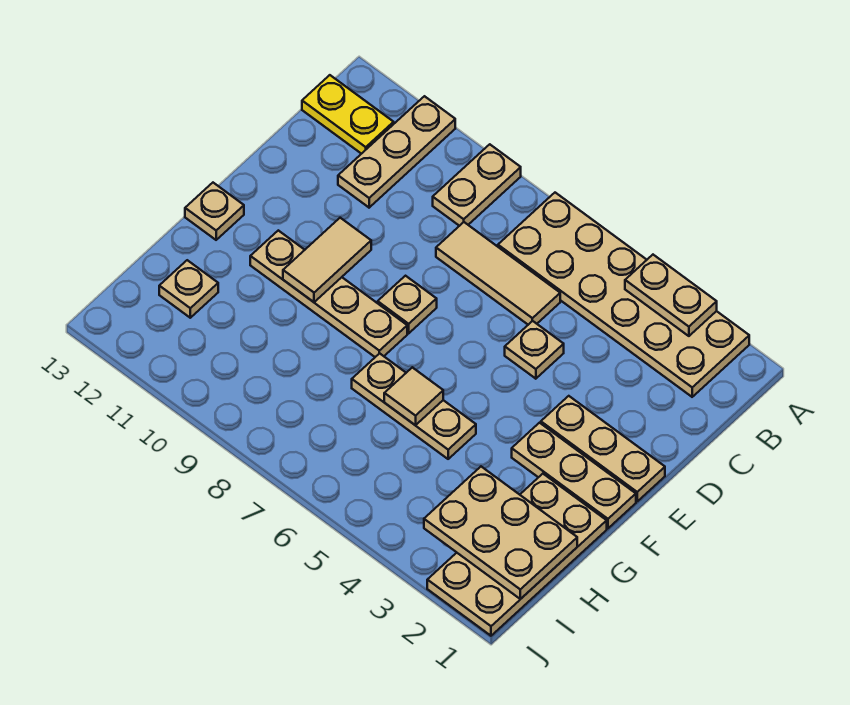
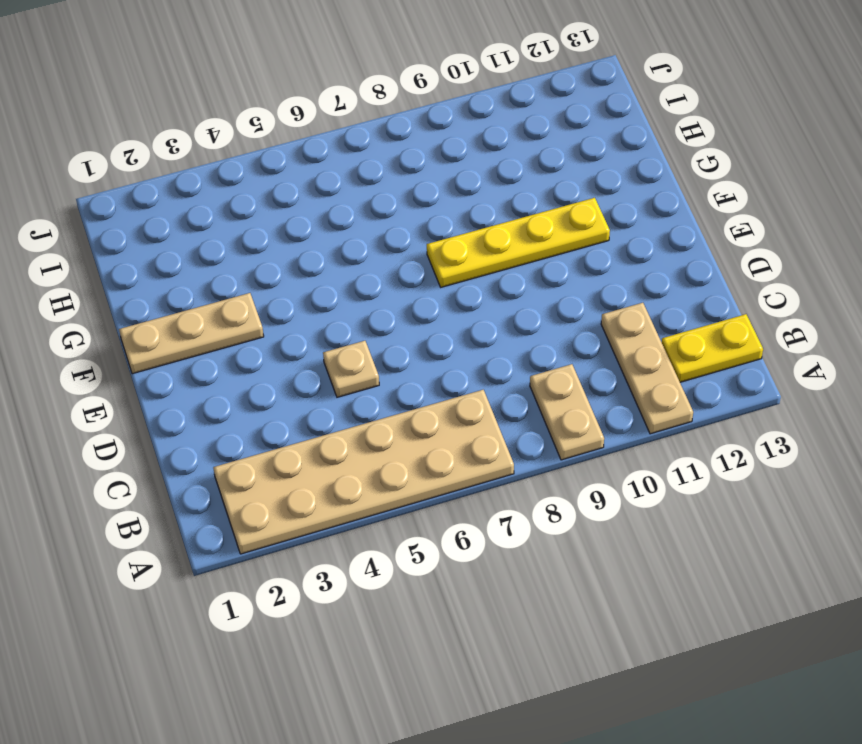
yellow plate F8:F11 level 1 -> tan plate F8:F11 level 1
none -> tan tile C6:C8 level 1
none -> tan plate E1:E3 level 1
none -> tan plate E8 level 1

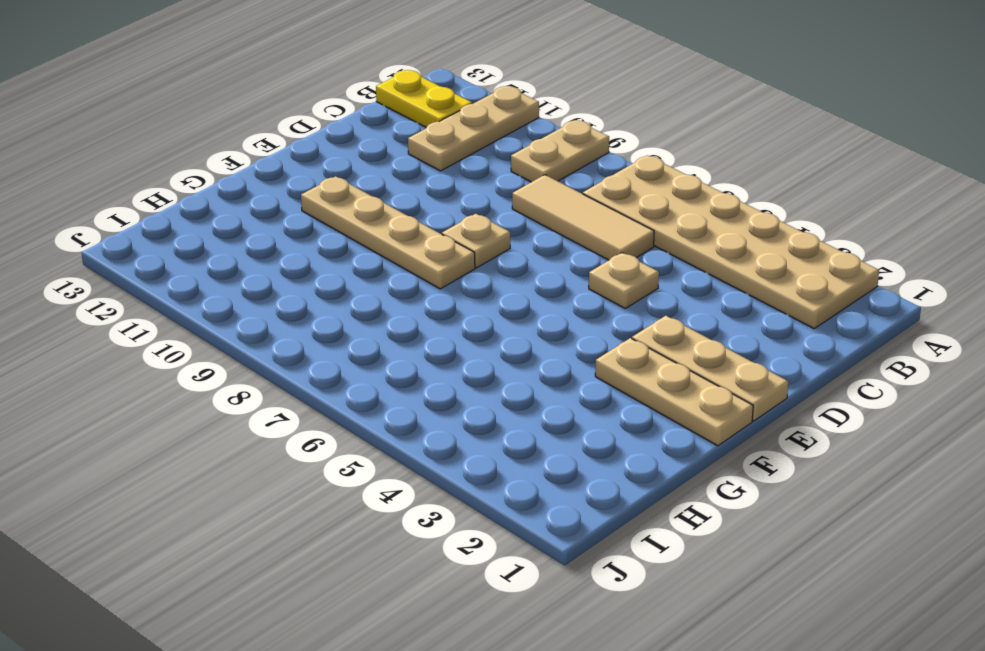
none -> tan plate F13 level 1
none -> tan plate G1:J2 level 1
none -> tan plate G5:G7 level 1

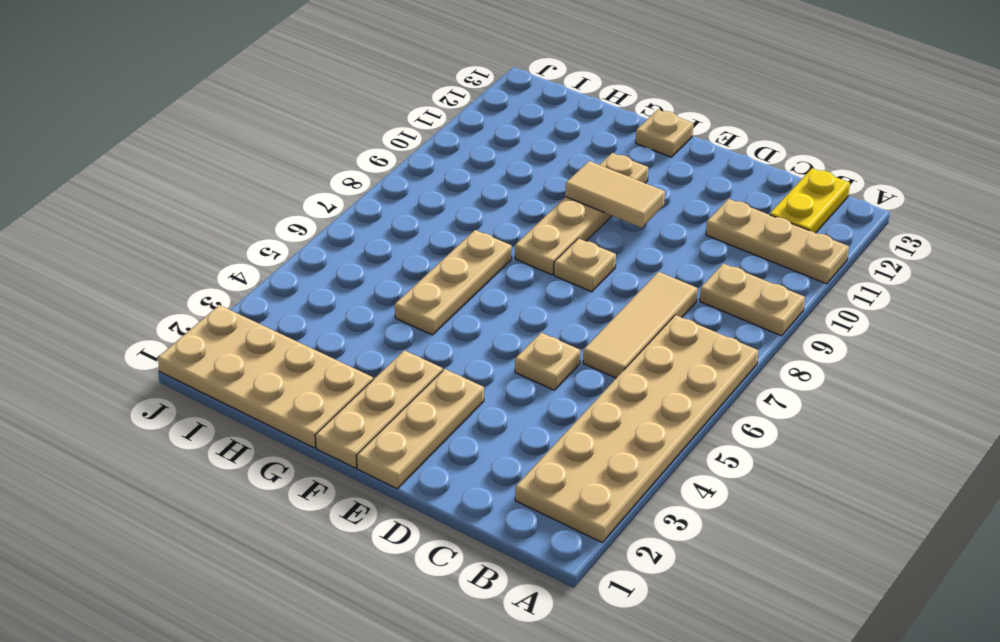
none -> tan plate H12 level 1
none -> tan plate A3:A4 level 2
none -> tan tile G6 level 2

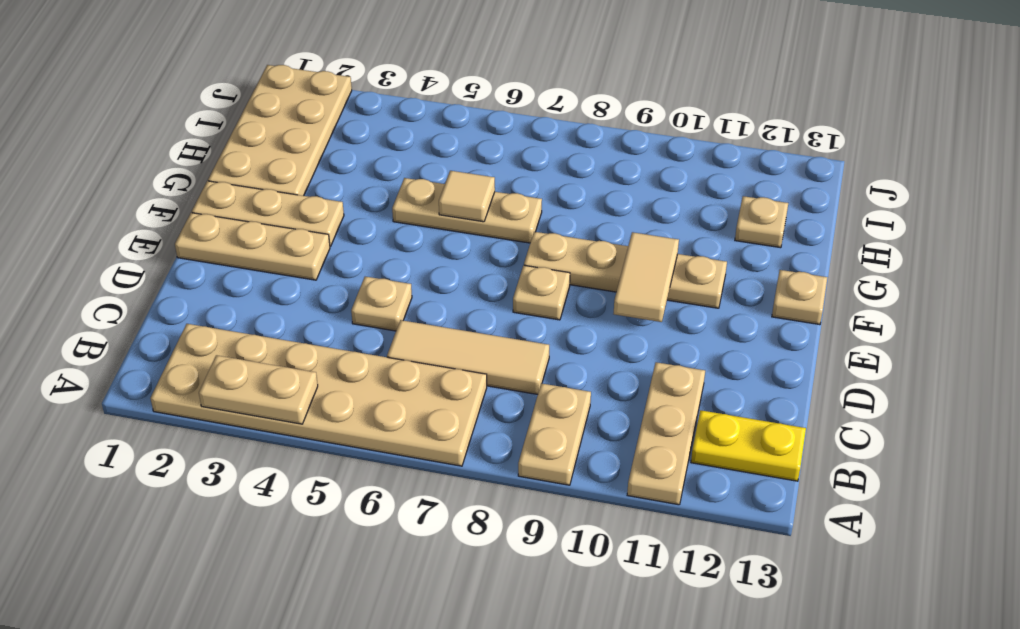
none -> tan plate H1:I3 level 2

